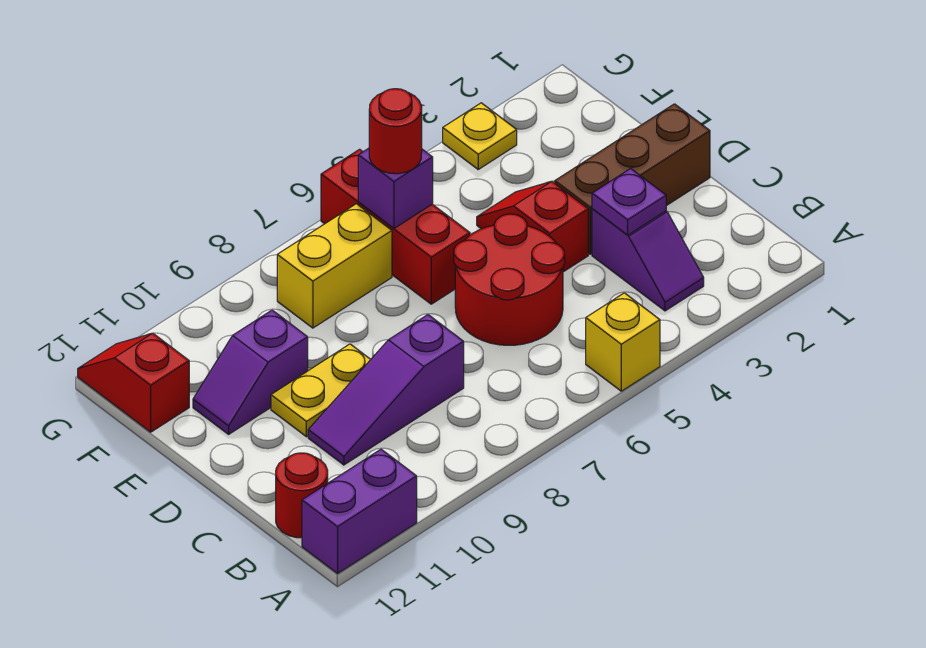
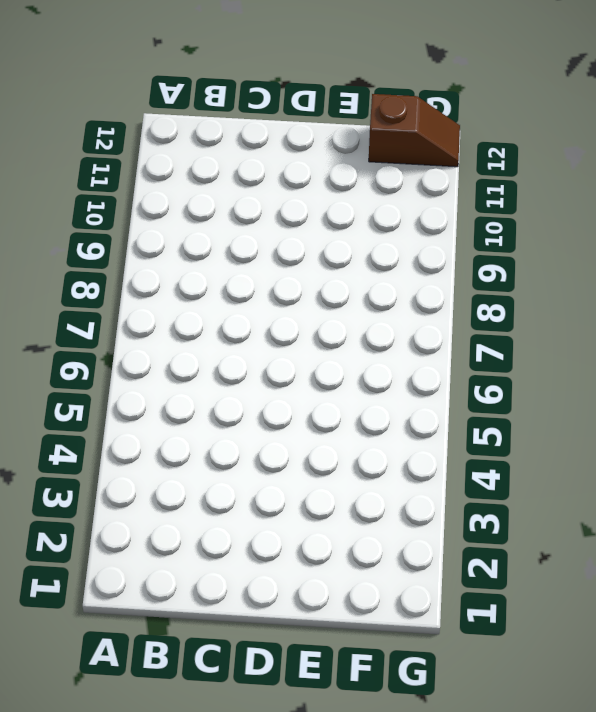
brown slope F12:G12 level 1 top F -> red slope F12:G12 level 1 top F
none -> yellow brick A5 level 1
none -> purple brick A11:A12 level 1
none -> purple slope B3:C3 level 1 top C

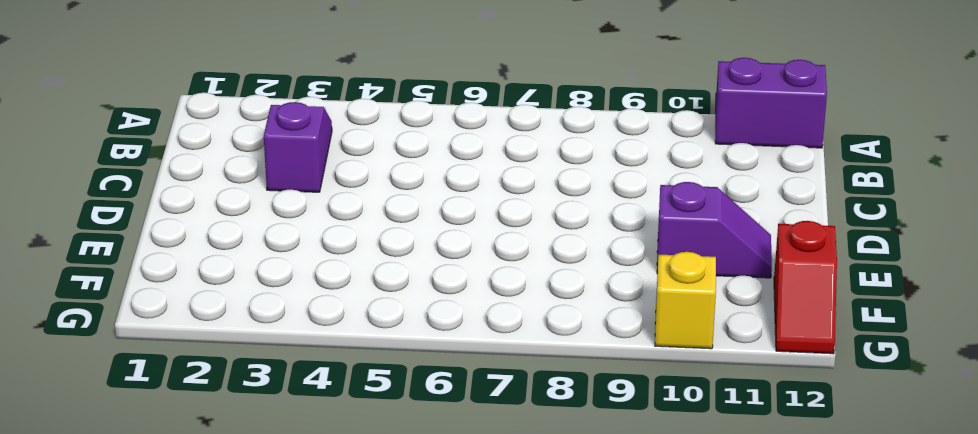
yellow brick G10 level 1 -> yellow brick A5 level 1
none -> red round brick B12 level 1
none -> red round brick C5:D6 level 1
none -> purple slope C8:C10 level 1 top 8

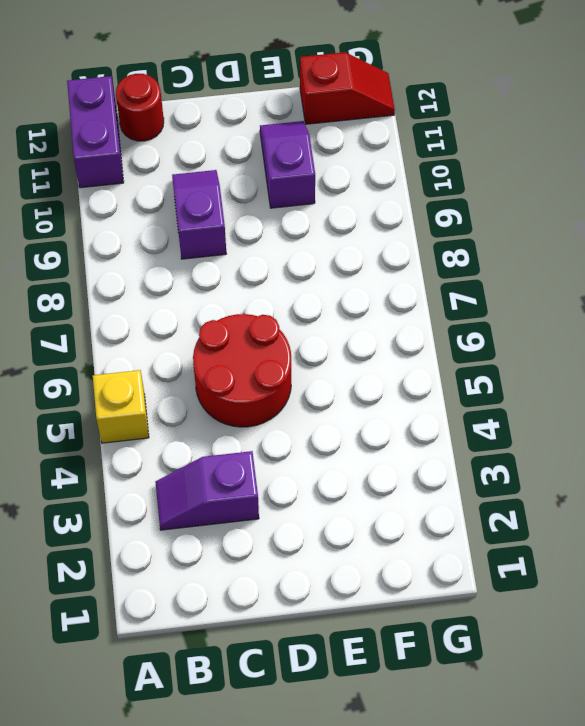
purple slope C9:C10 level 1 top 9 -> purple slope C8:C10 level 1 top 8
none -> brown brick D1:D3 level 1
none -> red slope D4:E4 level 1 top D
none -> yellow plate D9:D10 level 1

